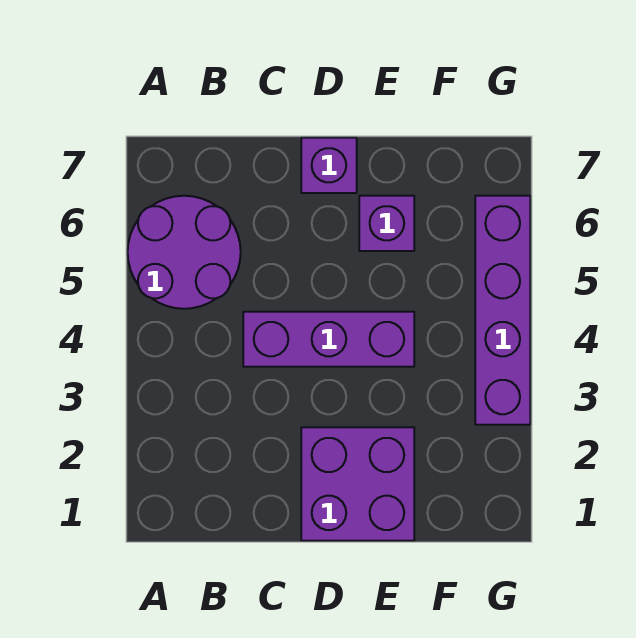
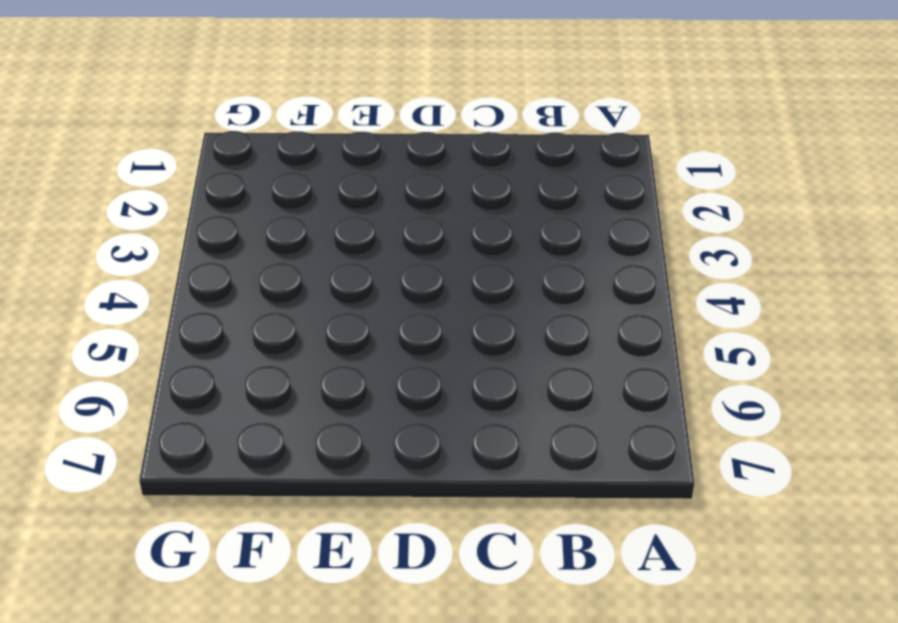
none -> purple round brick A5:B6 level 1
none -> purple brick C4:E4 level 1

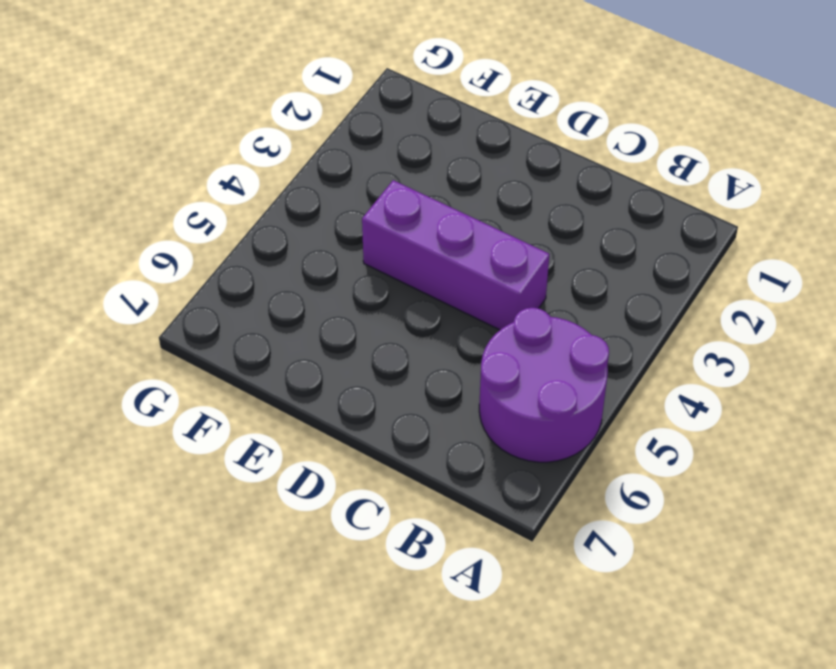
none -> purple brick D1:E2 level 1
none -> purple brick D7 level 1

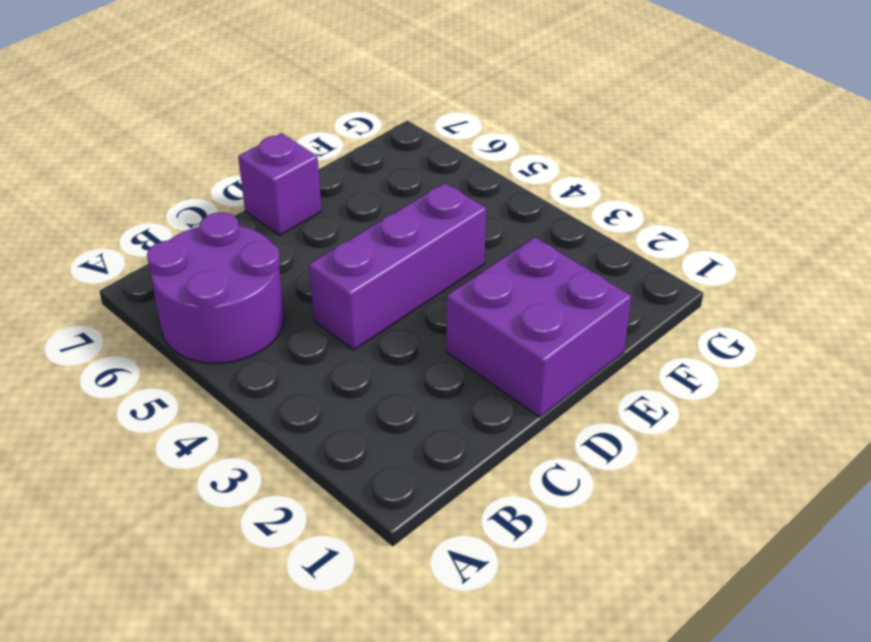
none -> purple brick E6 level 1
none -> purple brick G3:G6 level 1

